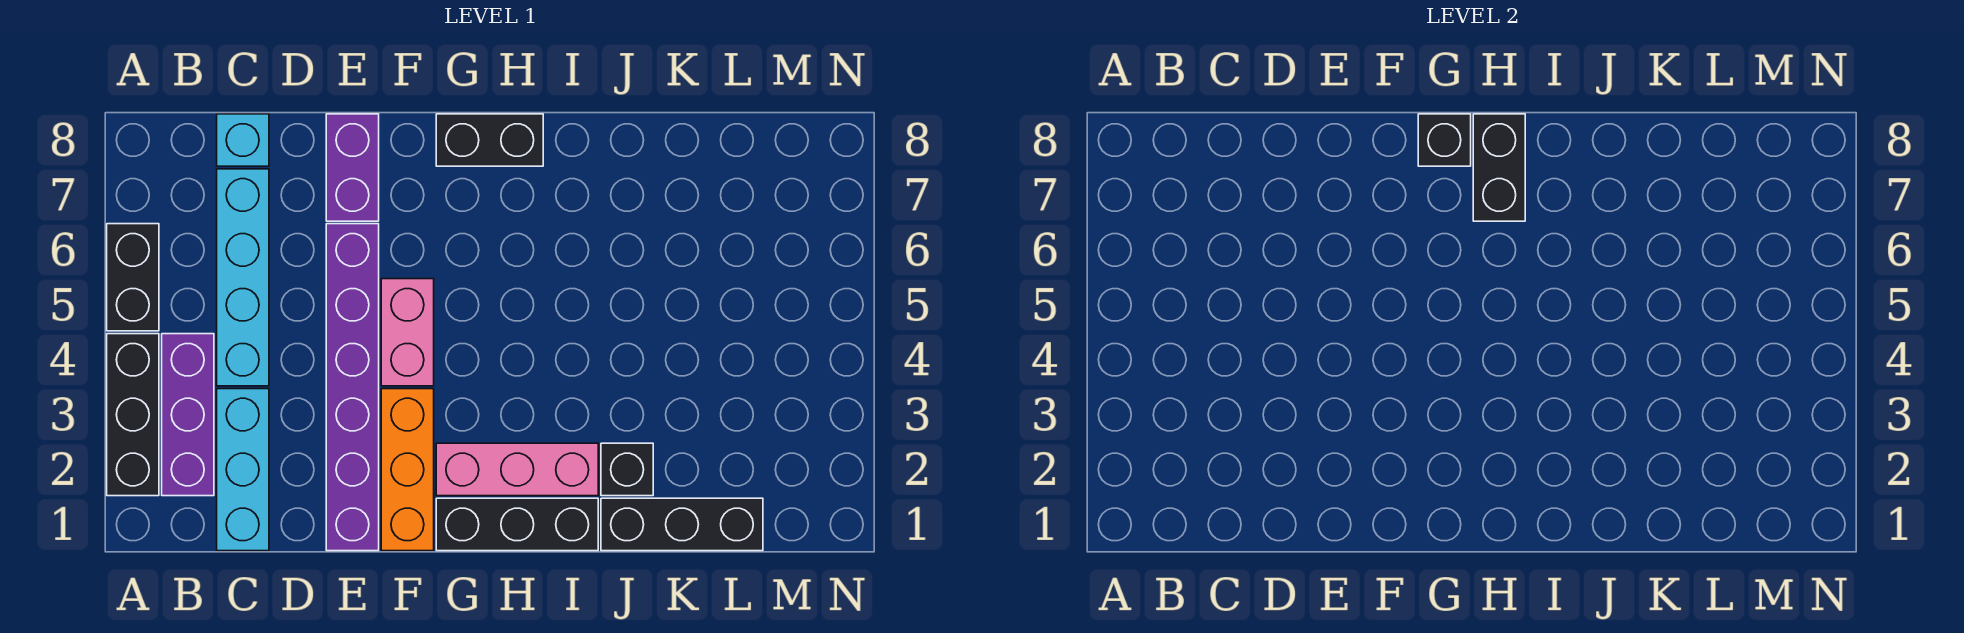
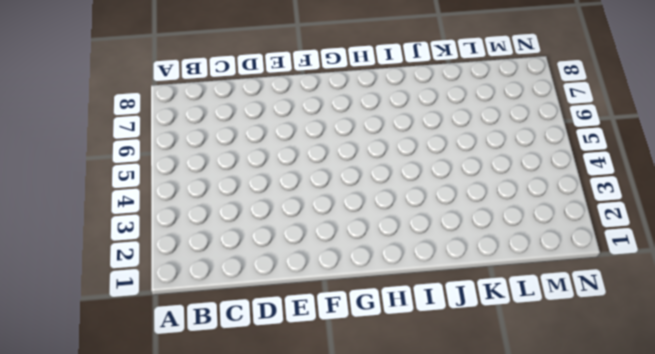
none -> black brick A2:A4 level 1
none -> black brick A5:A6 level 1
none -> purple brick B2:B4 level 1

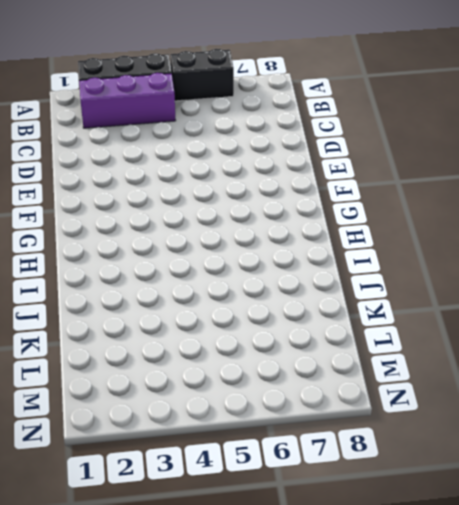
none -> cyan brick C1:C3 level 1
none -> cyan brick C4:C7 level 1
none -> cyan brick C8 level 1

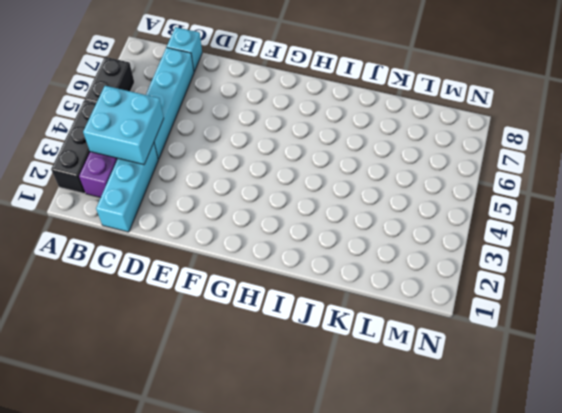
cyan brick B3:C4 level 2 -> none
none -> purple brick E1:E6 level 1
none -> purple brick E7:E8 level 1
none -> orange brick F1:F3 level 1

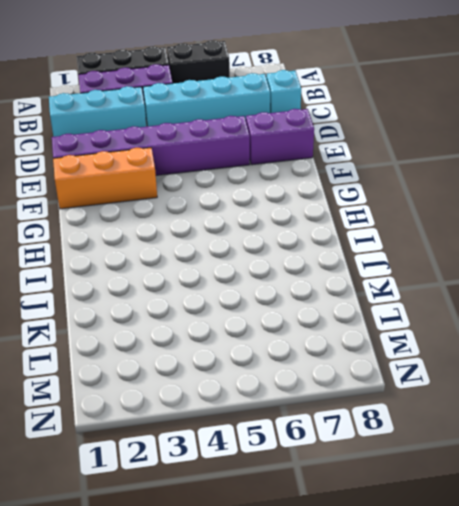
none -> pink brick F4:F5 level 1
none -> black brick G1:I1 level 1
none -> pink brick G2:I2 level 1

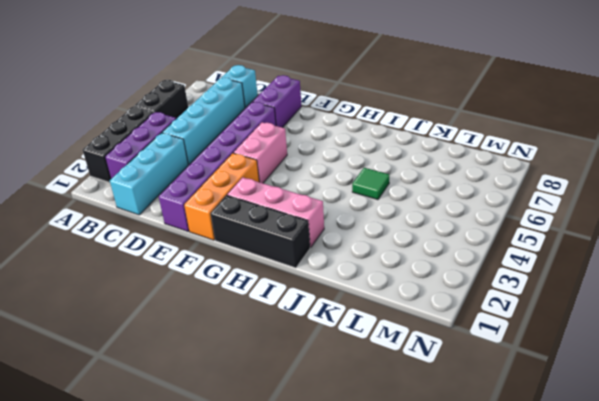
green tile J5 level 1 -> none
none -> black brick G8:H8 level 1
none -> black brick J1:L1 level 1
none -> black brick J2 level 1

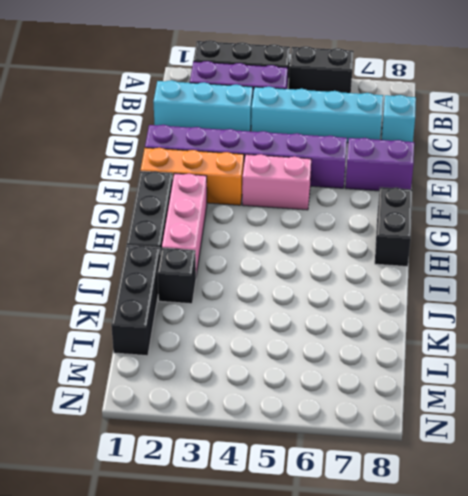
none -> black brick G8 level 2
none -> black brick H7:H8 level 2

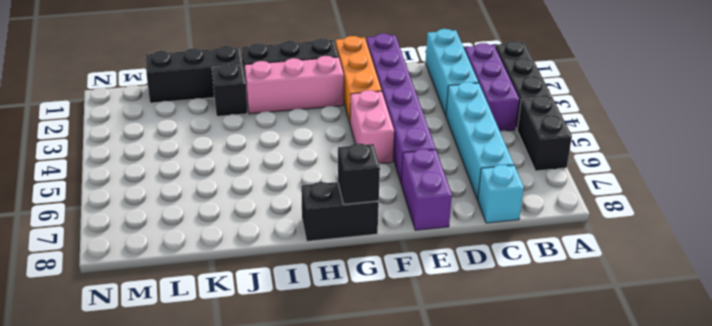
none -> black brick H7:H8 level 2

